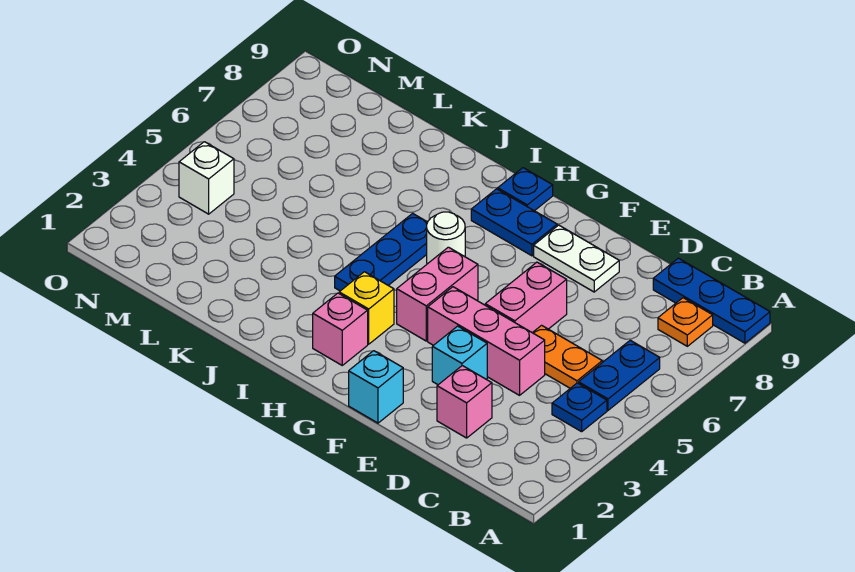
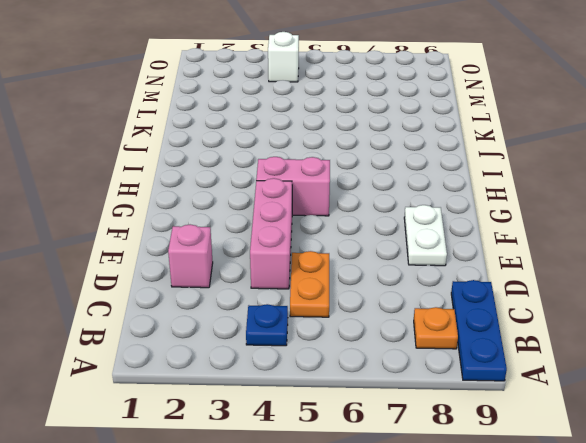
none -> blue plate B5:B6 level 1
none -> cyan brick E3 level 1
none -> pink brick E5:E6 level 1

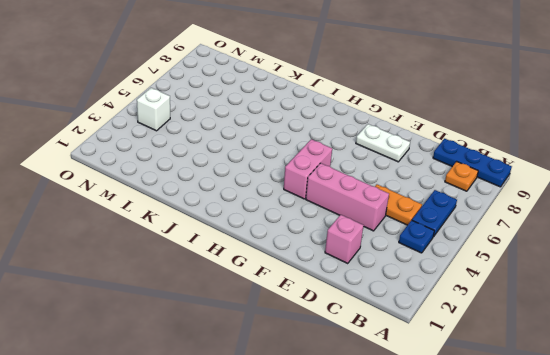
none -> cyan brick E3 level 1
none -> pink brick E5:E6 level 1
none -> cyan brick F1 level 1

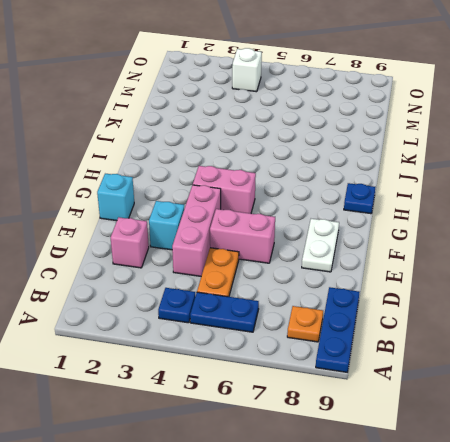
none -> blue plate G8:H8 level 1
none -> pink brick H2 level 1
none -> yellow brick H3 level 1

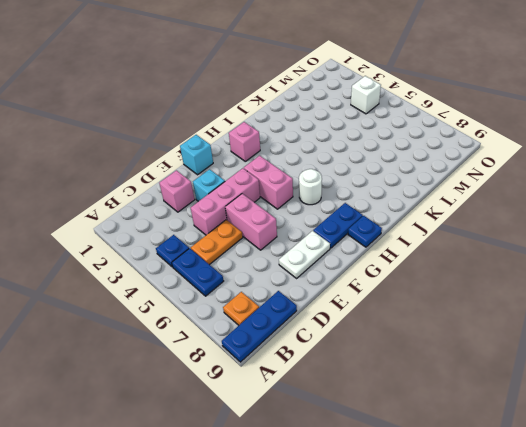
none -> yellow brick H3 level 1
none -> blue plate I4:I6 level 1

